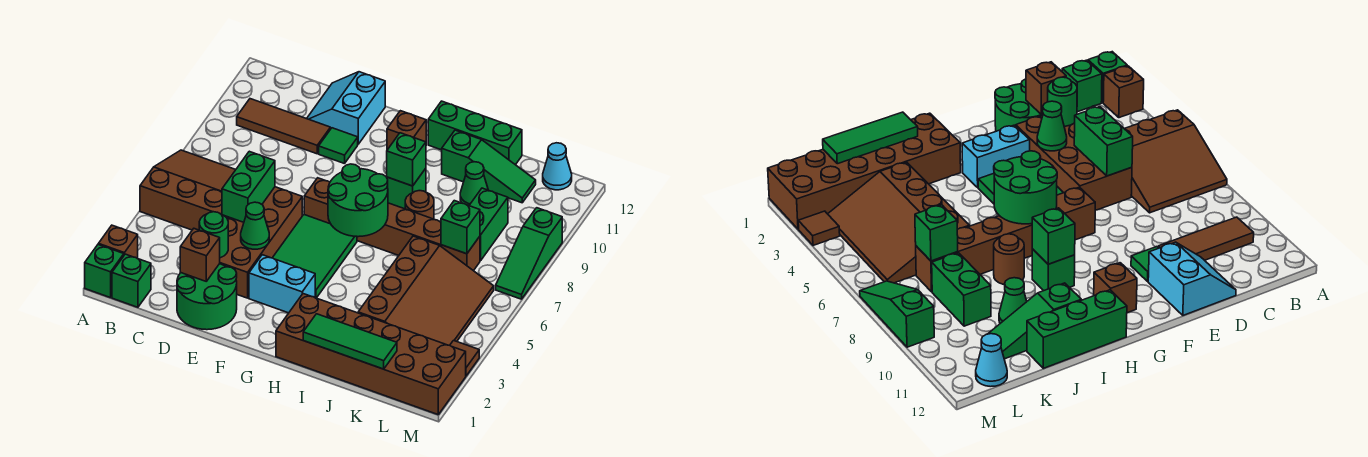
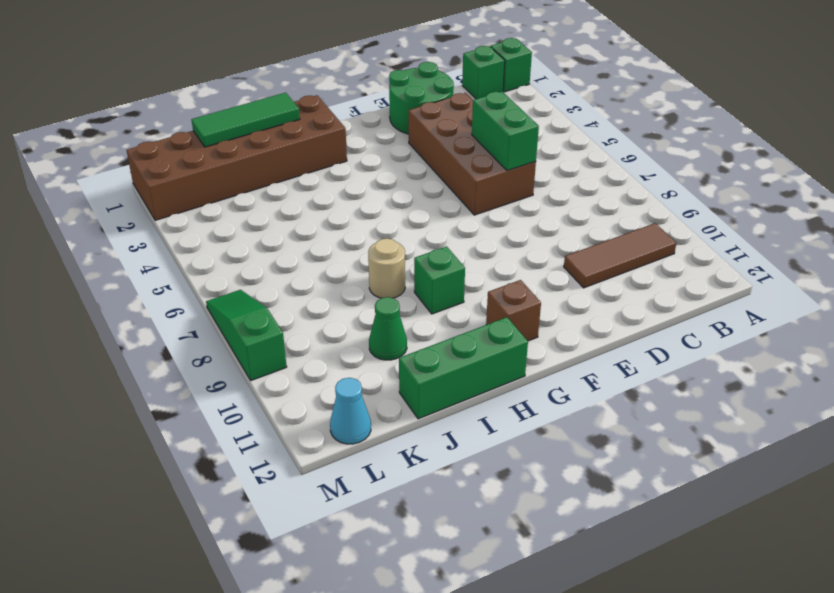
tan round brick I8 level 1 -> brown round brick I8 level 1
none -> brown brick A2 level 1
none -> brown slope A5:C7 level 1 top 5
none -> cyan slope D11:E12 level 1 top E
none -> green tile E10 level 1

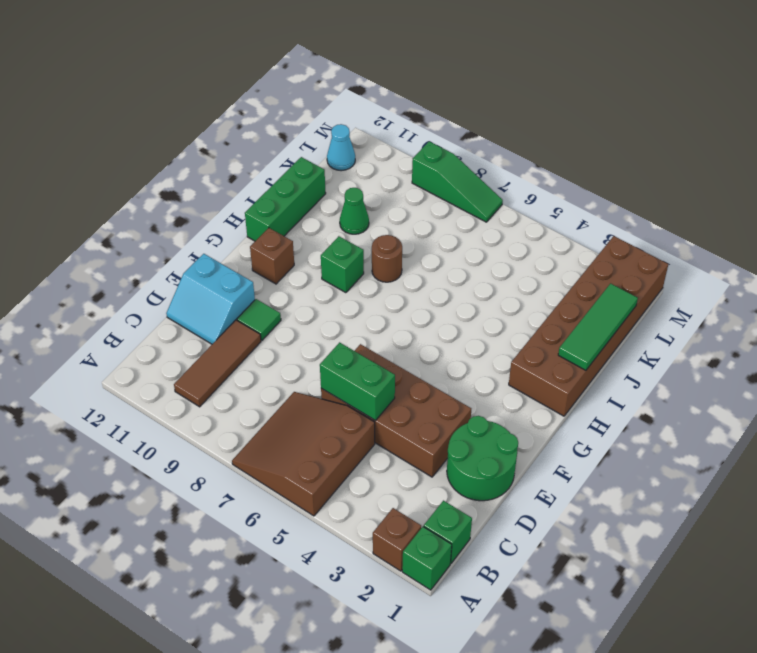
none -> cyan brick F3:G3 level 1
none -> green tile F4:G6 level 1
none -> brown brick F7:K7 level 1
none -> green slope I11:K11 level 1 top I

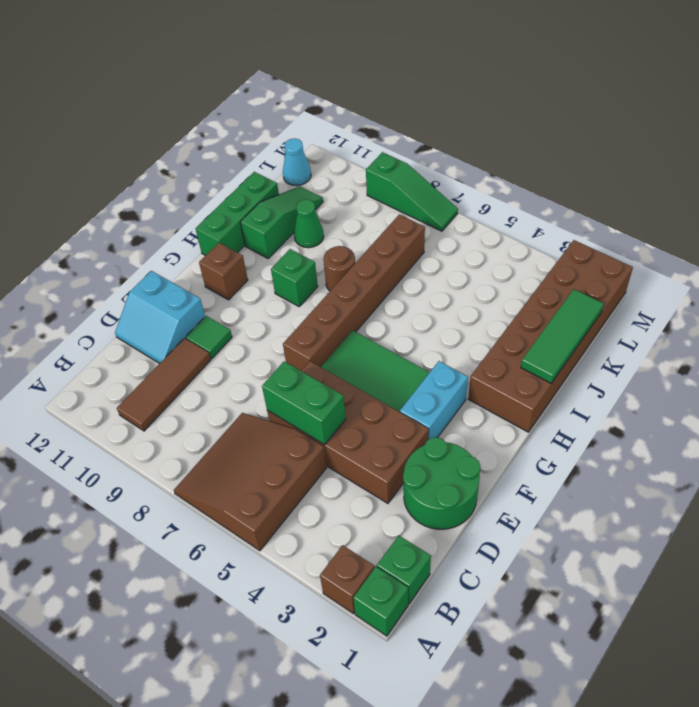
none -> brown slope J3:L6 level 1 top J
none -> green brick K8:K9 level 1
none -> brown tile M3 level 1
none -> brown brick D2 level 2

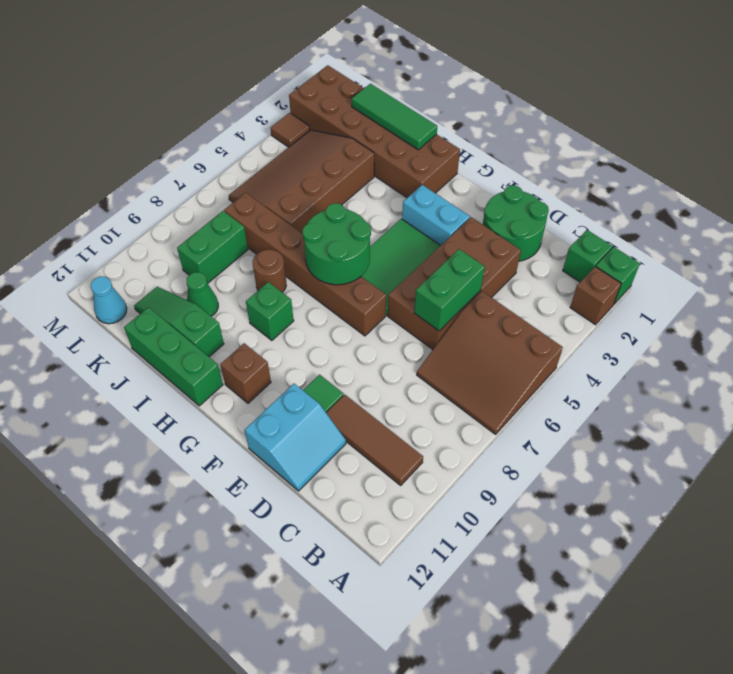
none -> green slope M7:M9 level 1 top 9
none -> brown brick D2 level 2
none -> green round brick D3 level 2
none -> green cone E4 level 2

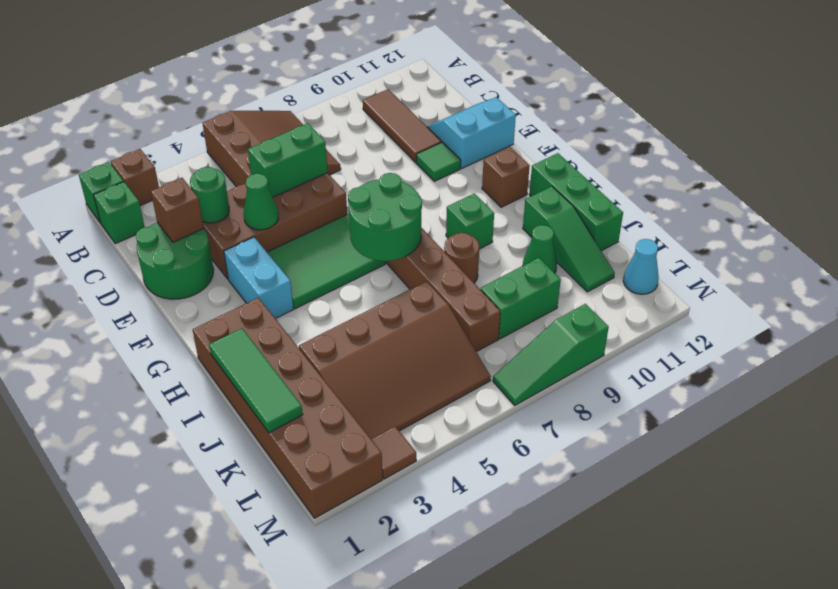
none -> green brick H9 level 2
none -> green brick K7 level 2

